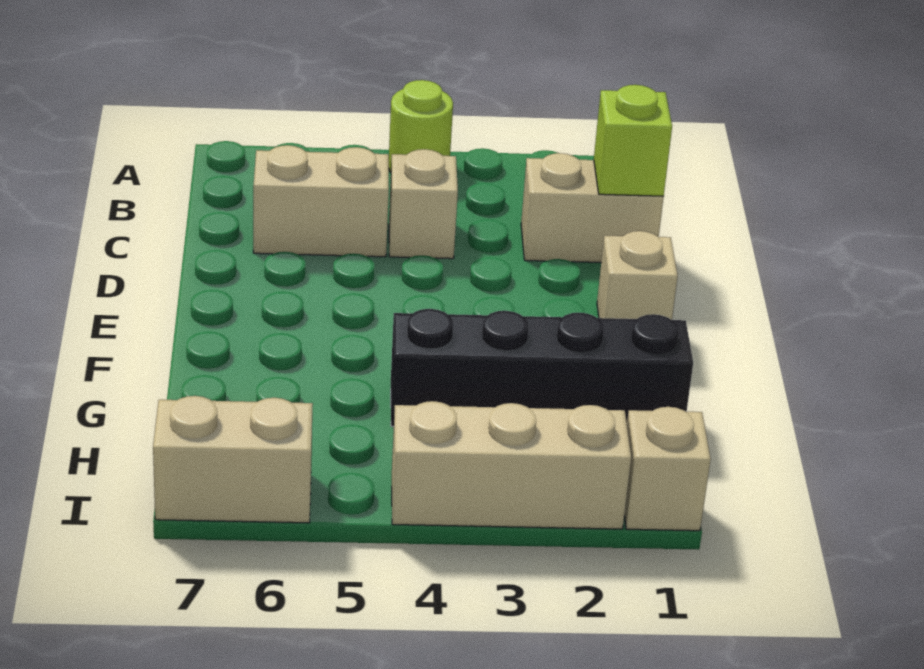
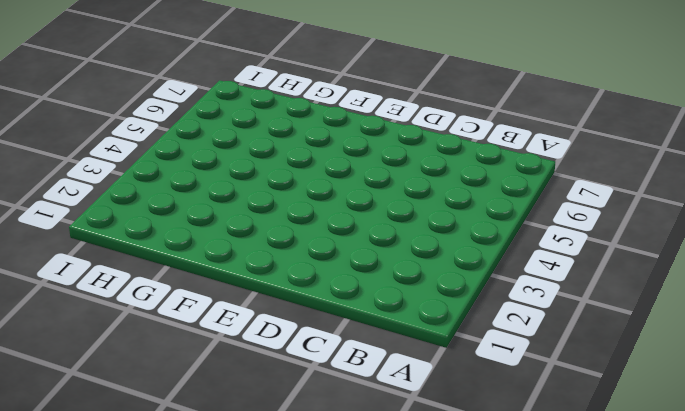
none -> lime round brick A4 level 1
none -> tan brick C1:C2 level 1

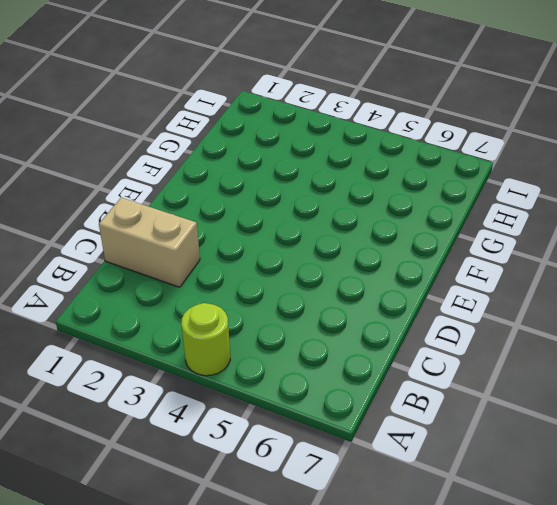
none -> tan brick C4 level 1
none -> tan brick C5:C6 level 1

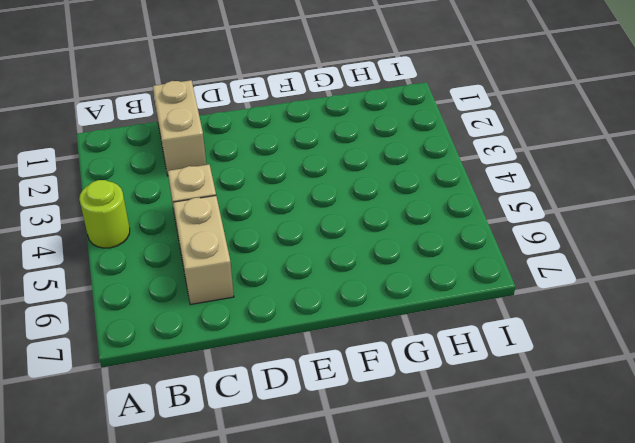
none -> tan brick E1 level 1
none -> black brick G1:G4 level 1

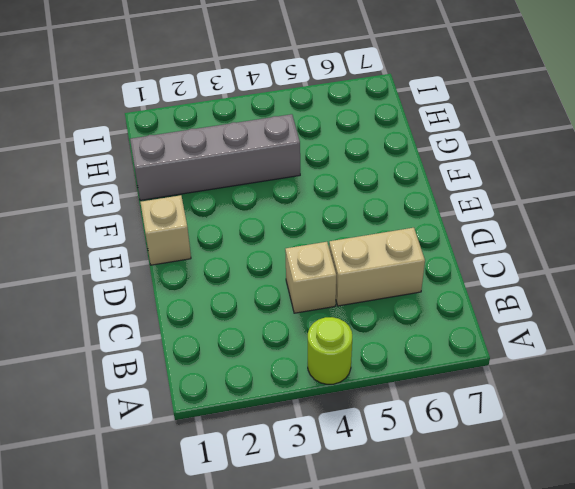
grey brick G1:G4 level 1 -> black brick G1:G4 level 1
none -> tan brick C1:C2 level 1
none -> tan brick I1 level 1

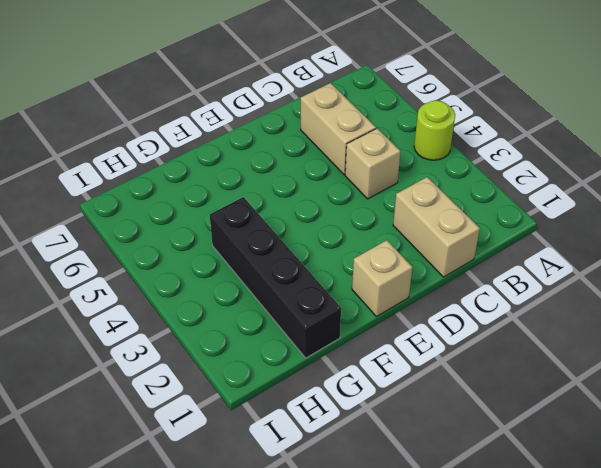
none -> tan brick I1 level 1
none -> tan brick I2:I4 level 1

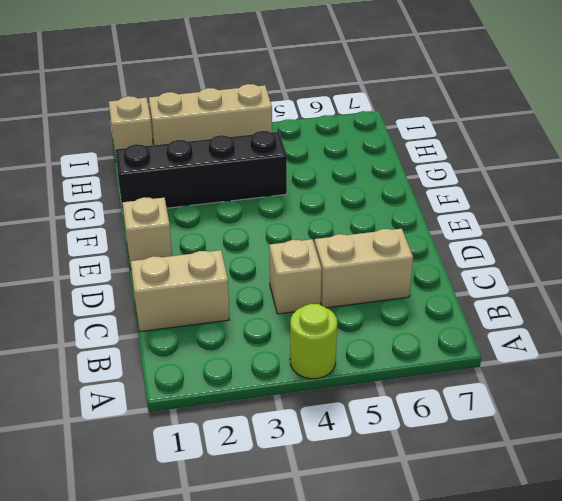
none -> tan brick I6:I7 level 1
none -> lime brick C1 level 2

